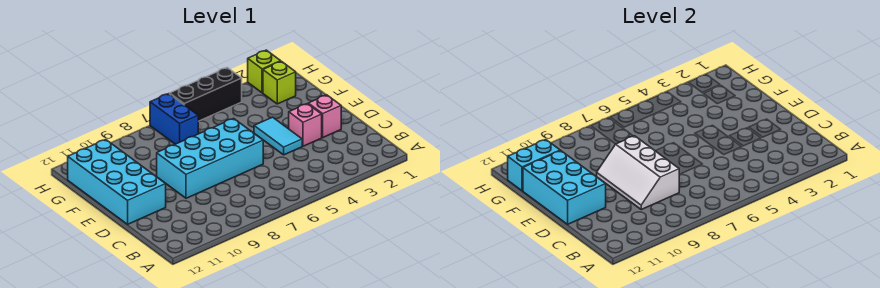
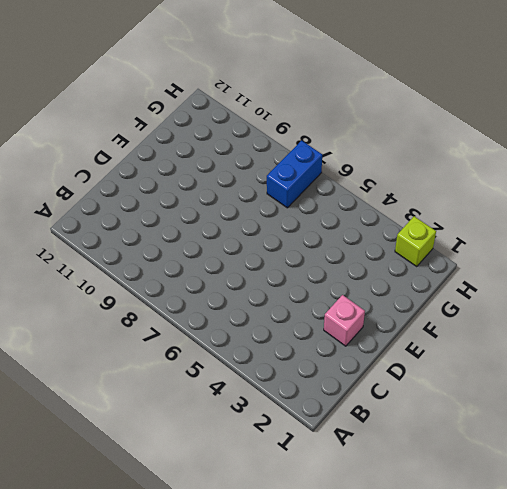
none -> pink brick D3 level 1
none -> cyan tile D4:E4 level 1
none -> cyan brick D6:E9 level 1

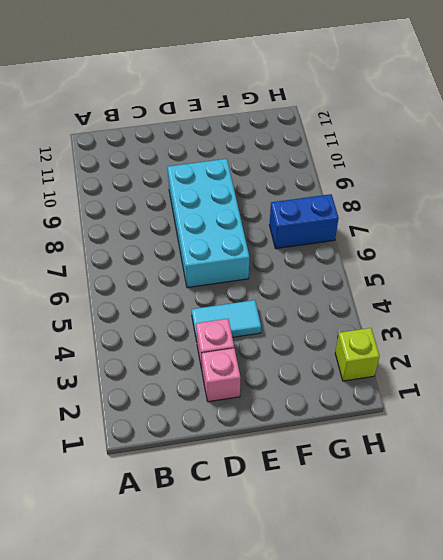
none -> cyan brick D11:G12 level 1
none -> lime brick G2 level 1
none -> black brick H4:H6 level 1

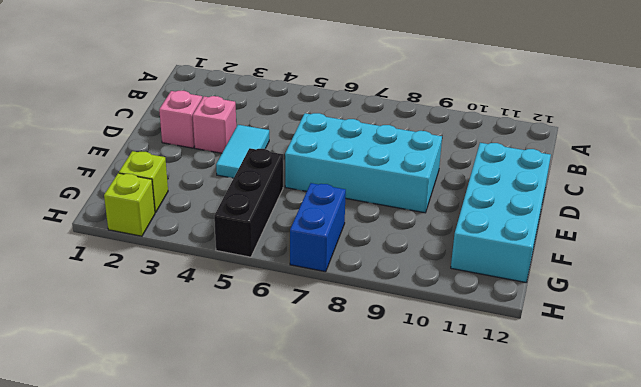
black brick F5:H5 level 1 -> black brick H4:H6 level 1
none -> white slope C8:E9 level 2 top 8
none -> cyan brick D11:F12 level 2
none -> cyan brick G11:G12 level 2

